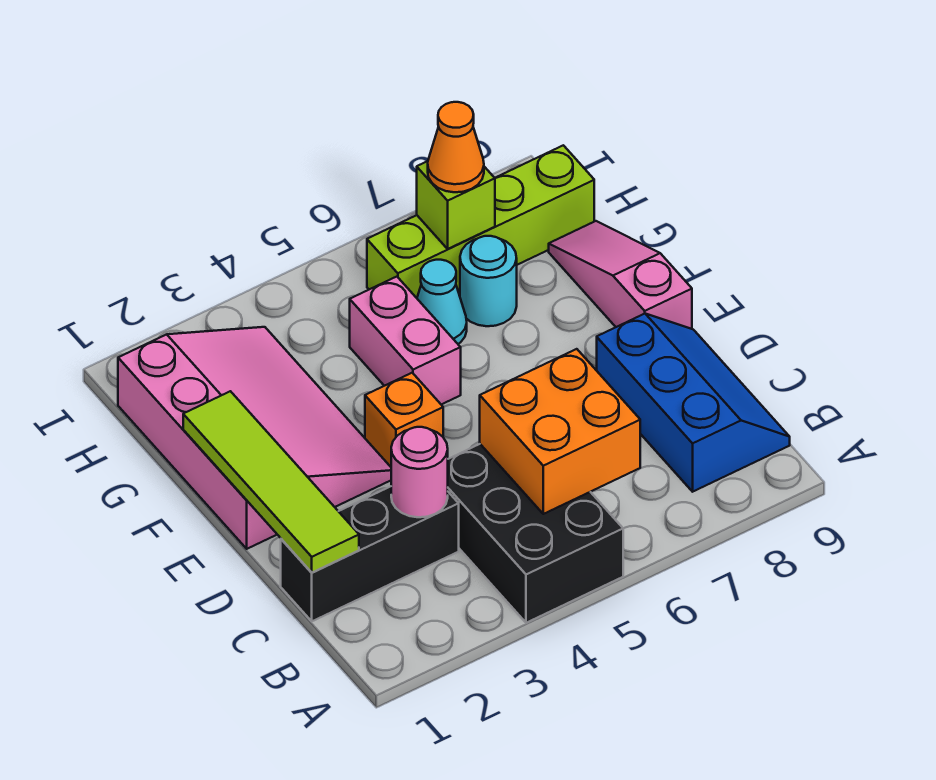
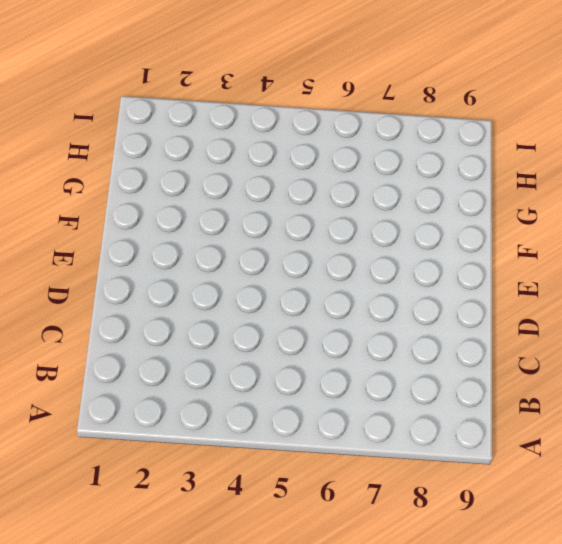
none -> black brick A4:C5 level 1
none -> blue slope B8:D9 level 1 top 8
none -> black brick C1:C3 level 1

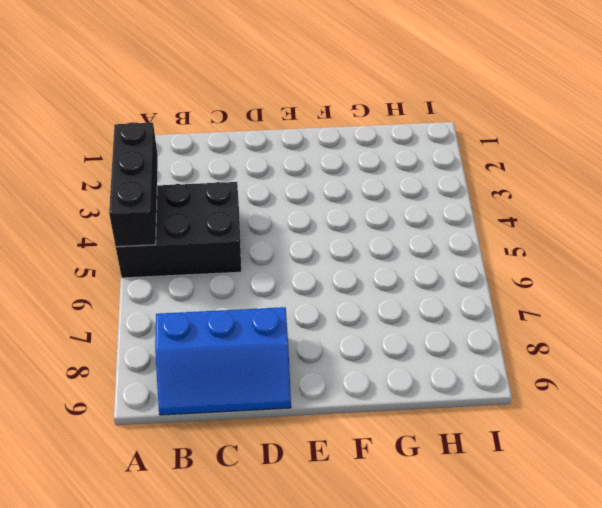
black brick A3:A5 level 2 -> black brick C1:C3 level 1
none -> pink slope E1:H3 level 1 top 1
none -> orange brick E4 level 1
none -> pink slope E9:G9 level 1 top E

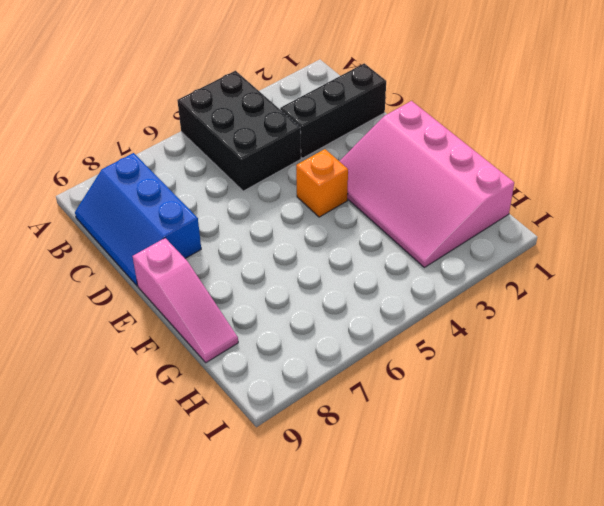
none -> pink brick F5:G5 level 1
none -> cyan cone G6 level 1
none -> cyan round brick G7 level 1

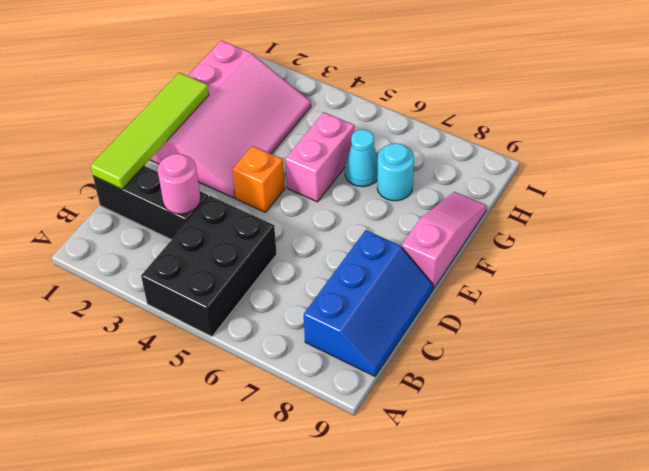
none -> lime brick H6:H9 level 1
none -> orange brick B5:C6 level 2
none -> lime brick H7 level 2

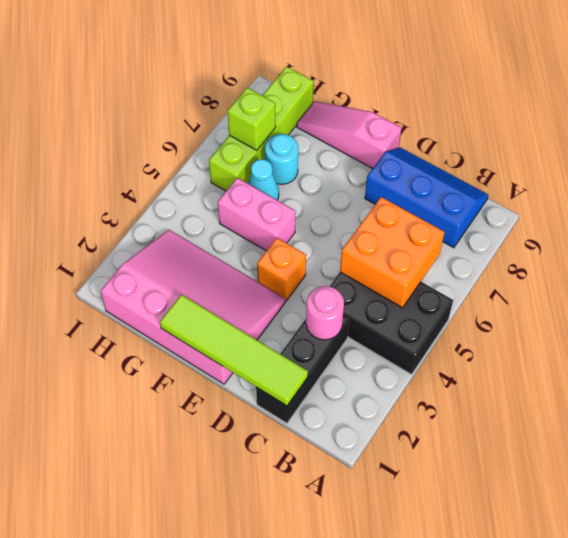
none -> orange cone H7 level 3

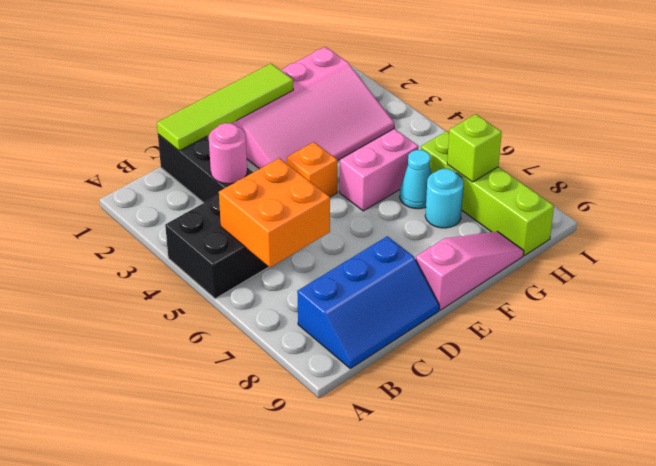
none -> orange cone H7 level 3

